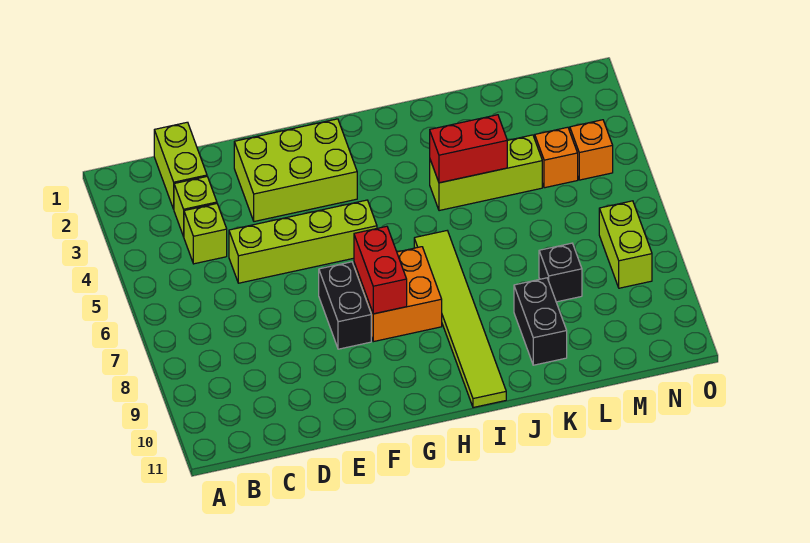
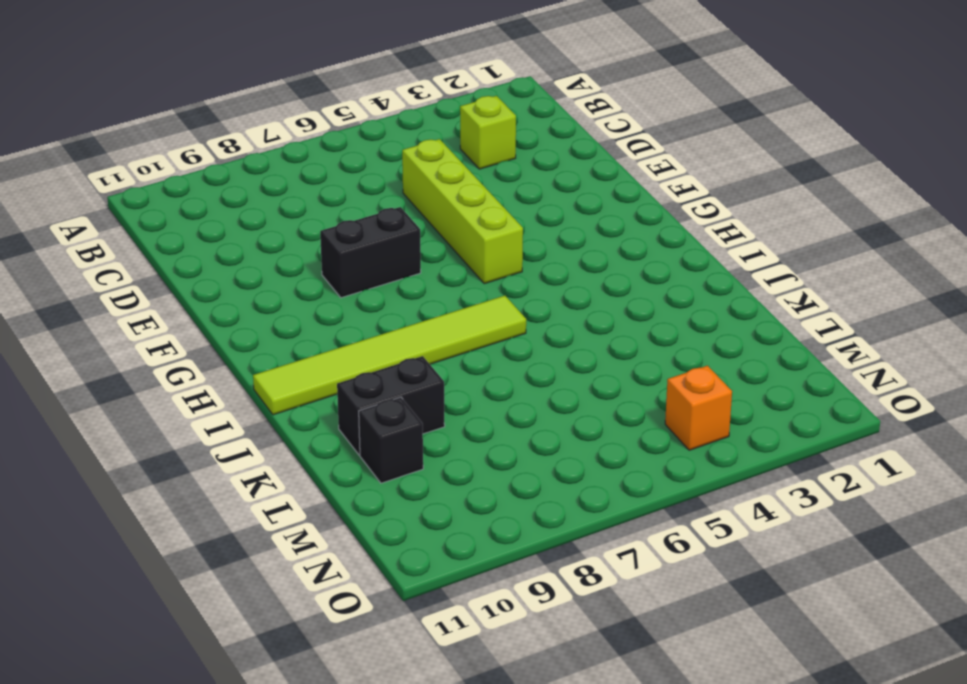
black brick L10 level 1 -> black brick L8 level 1
none -> lime brick C1:C2 level 1
none -> lime brick C4 level 1
none -> lime brick E2:G3 level 1

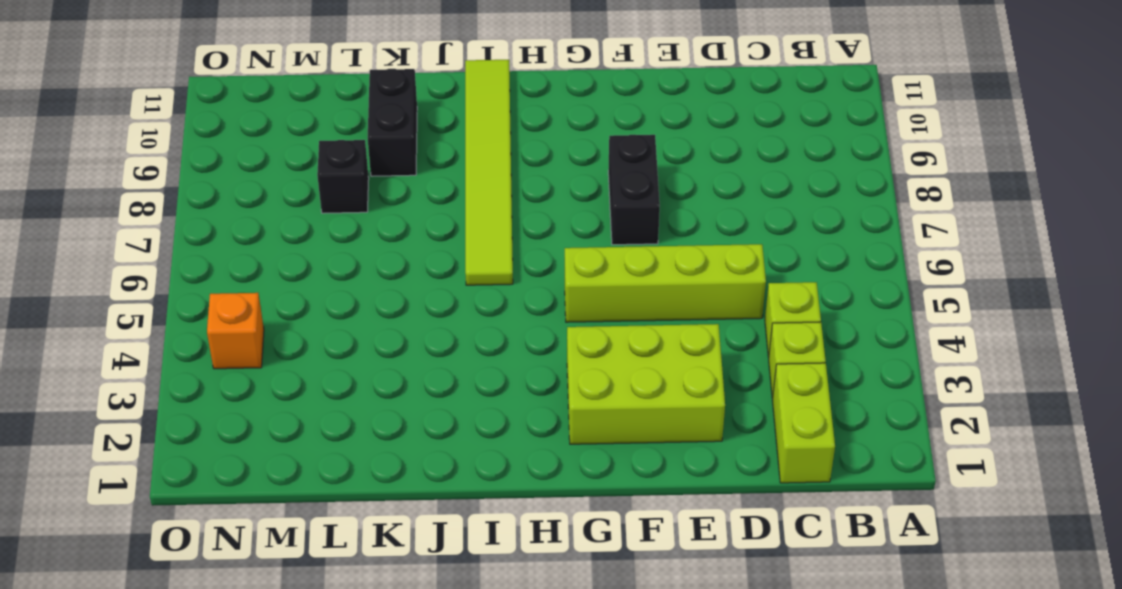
none -> orange brick G7:H8 level 1
none -> lime brick J4:L4 level 1
none -> orange brick M4 level 1

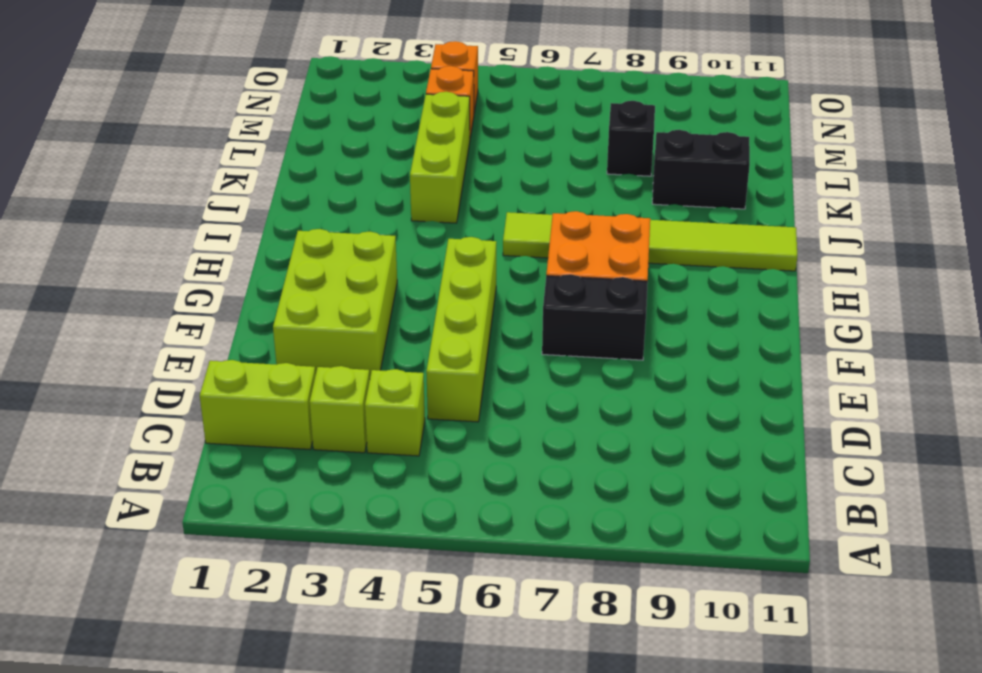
none -> lime brick N7:N8 level 1
none -> red brick G7:G8 level 2
none -> red brick J4:K4 level 2

